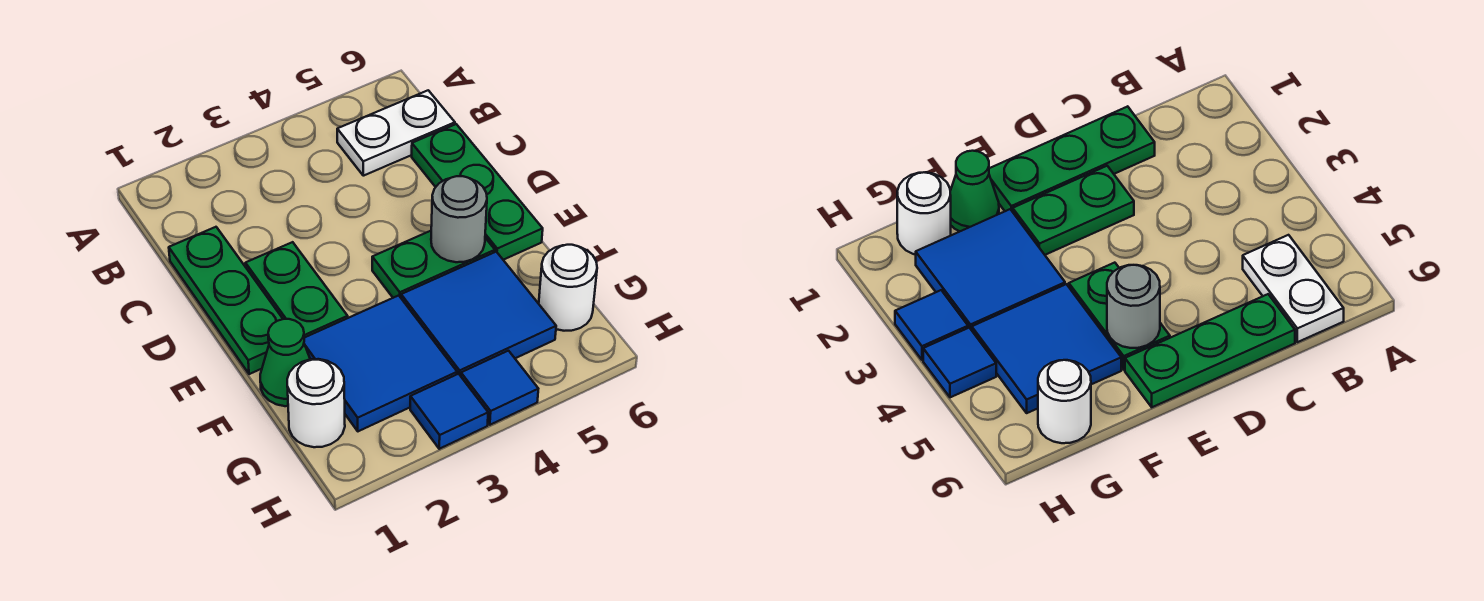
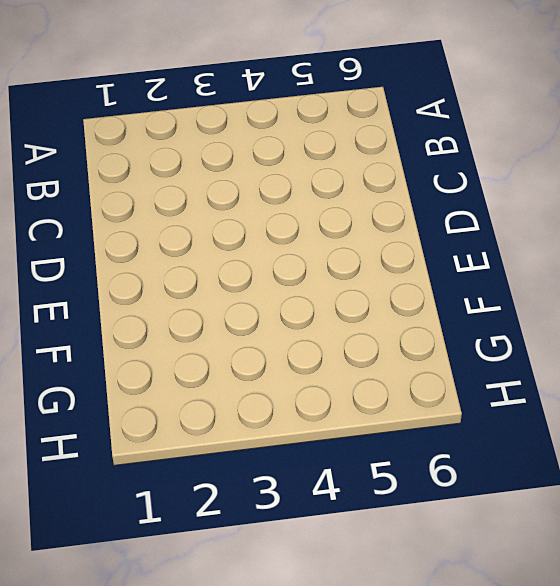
none -> white plate B5:B6 level 1
none -> green plate C1:E1 level 1
none -> green plate C6:E6 level 1

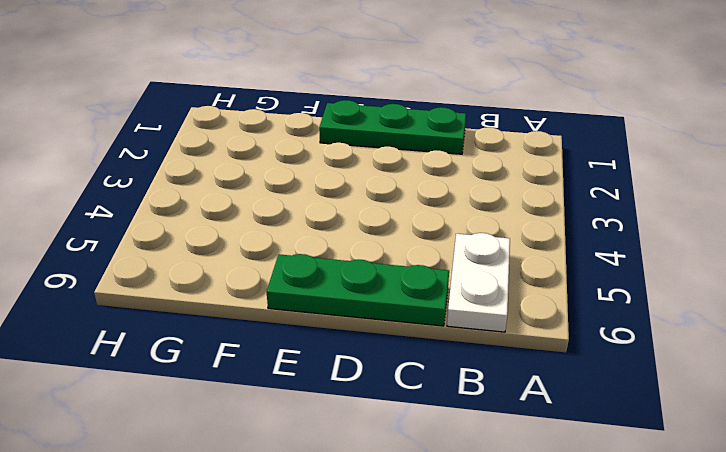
none -> green plate D2:E2 level 1
none -> green plate E4:E5 level 1
none -> green cone F1 level 1

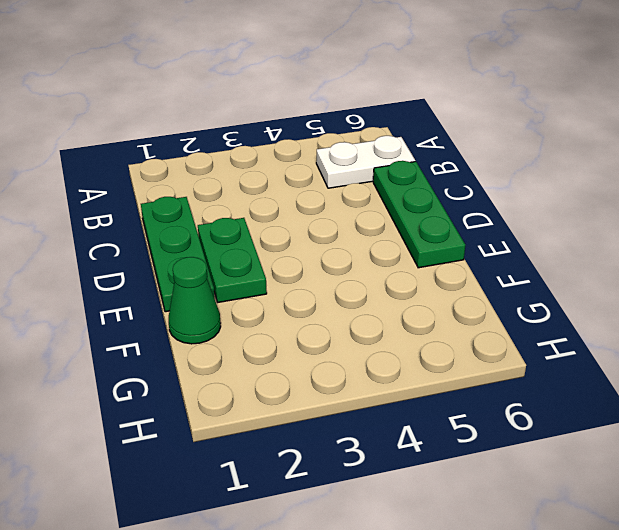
none -> green plate E4:E5 level 1
none -> blue tile F2:G3 level 1
none -> blue tile F4:G5 level 1

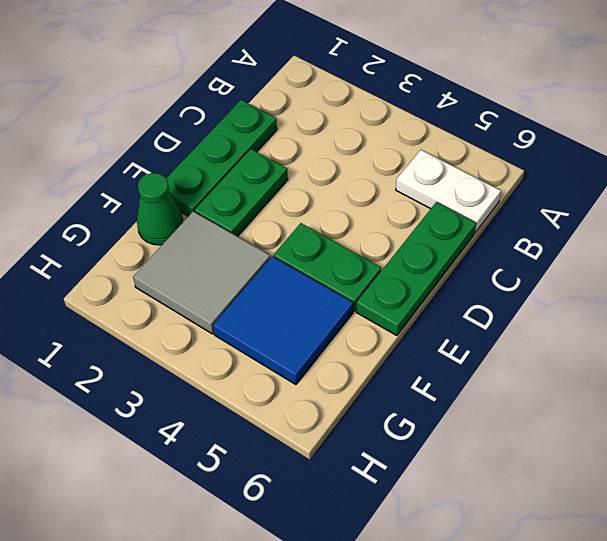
grey tile F2:G3 level 1 -> blue tile F2:G3 level 1
none -> white round brick G1 level 1
none -> white round brick G6 level 1
none -> blue tile H3 level 1

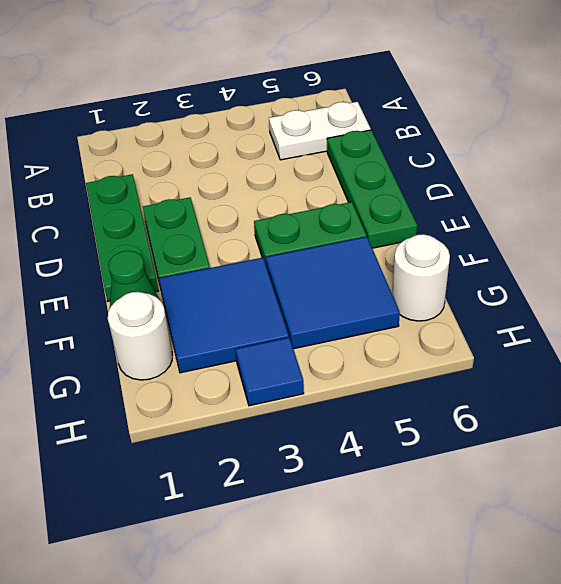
none -> blue tile H4 level 1
none -> grey round brick E5 level 2

